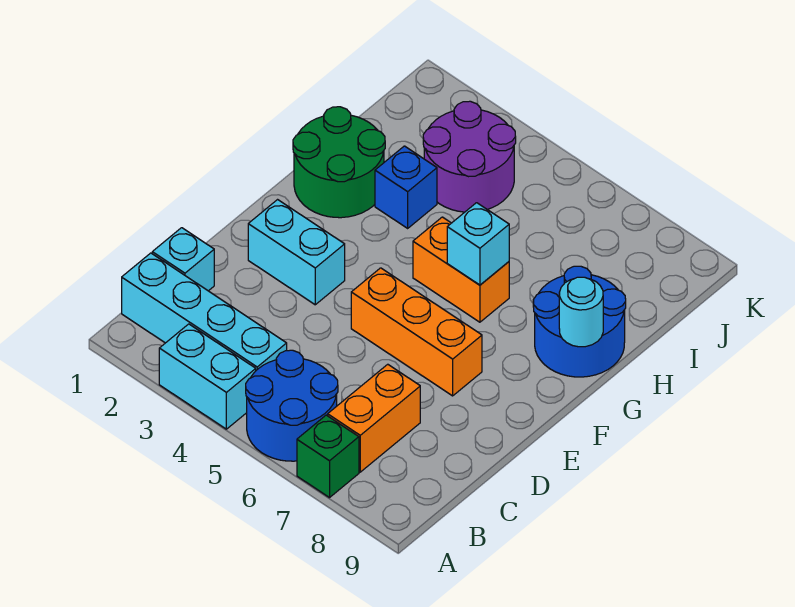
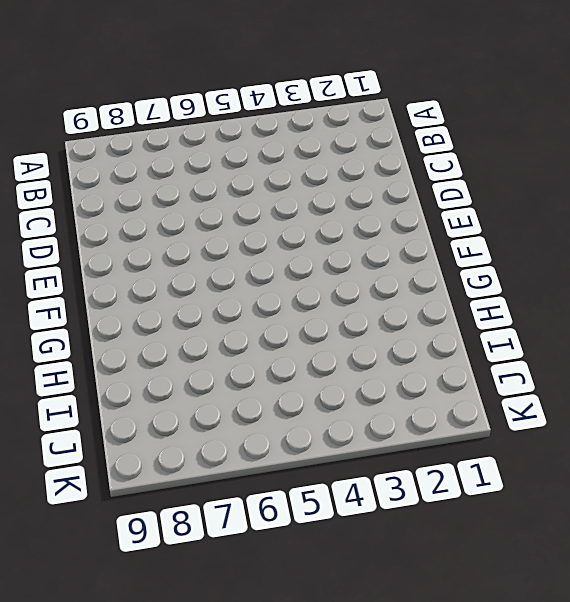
none -> cyan brick A3:A4 level 1
none -> blue round brick A5:B6 level 1
none -> green brick A7 level 1

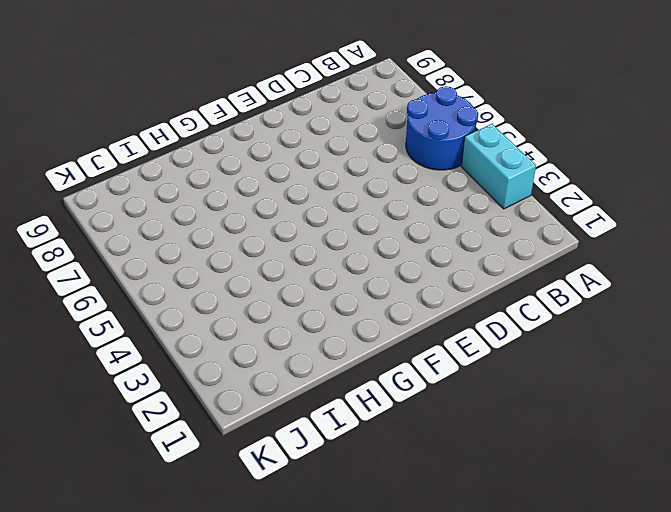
none -> green brick A7 level 1
none -> cyan brick B1:B4 level 1
none -> orange brick B7:C7 level 1

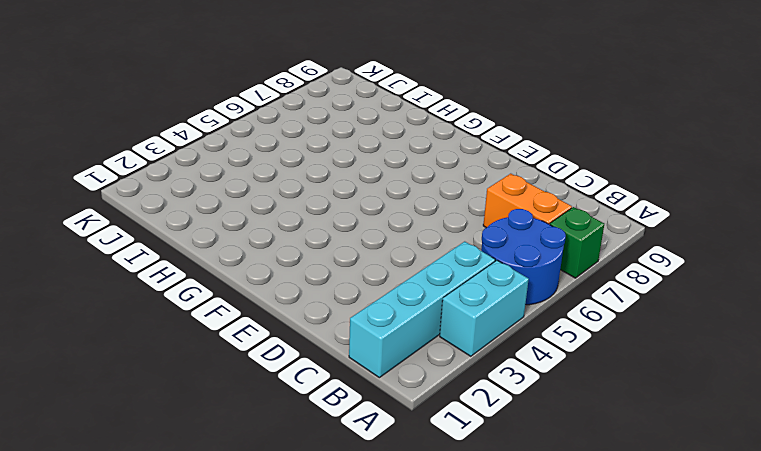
none -> cyan brick C1 level 1
none -> cyan brick E2:E3 level 1
none -> orange brick E5:E7 level 1

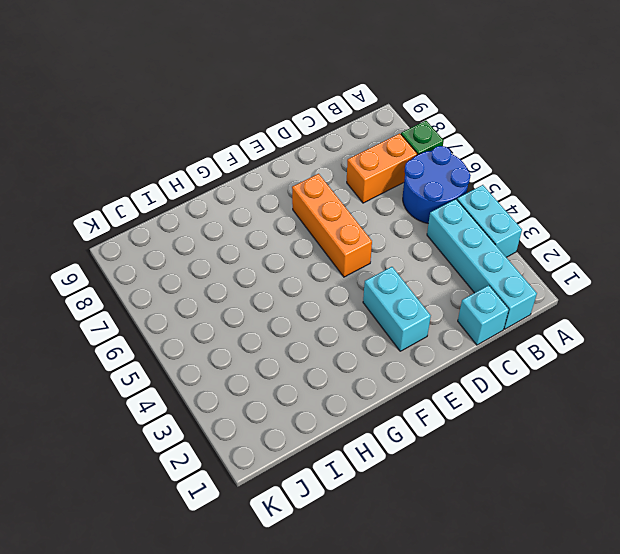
none -> green round brick G1:H2 level 1
none -> orange brick G5:G6 level 1
none -> blue round brick G8:H9 level 1

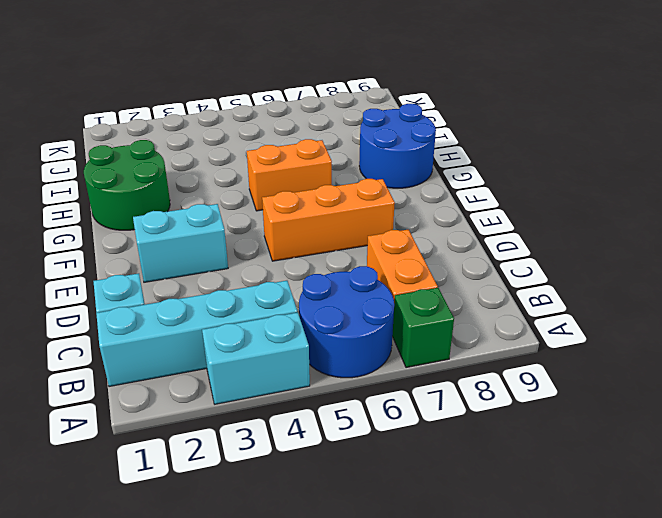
none -> blue brick H3 level 1
none -> purple round brick I3:J4 level 1
none -> cyan brick G6 level 2

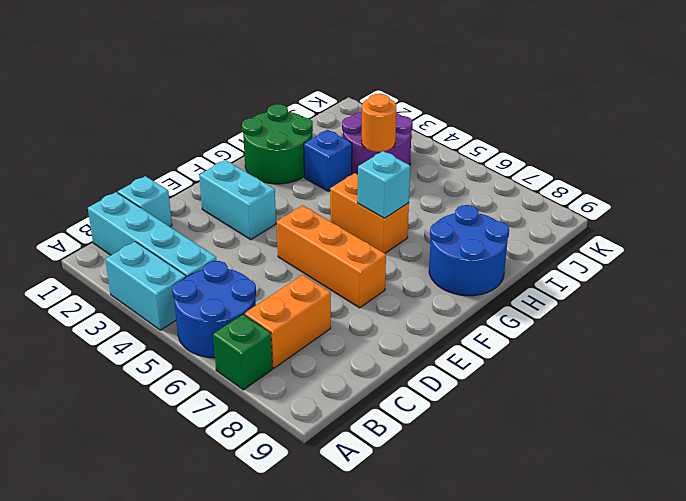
orange round brick I4 level 2 -> none
none -> cyan round brick G9 level 2

